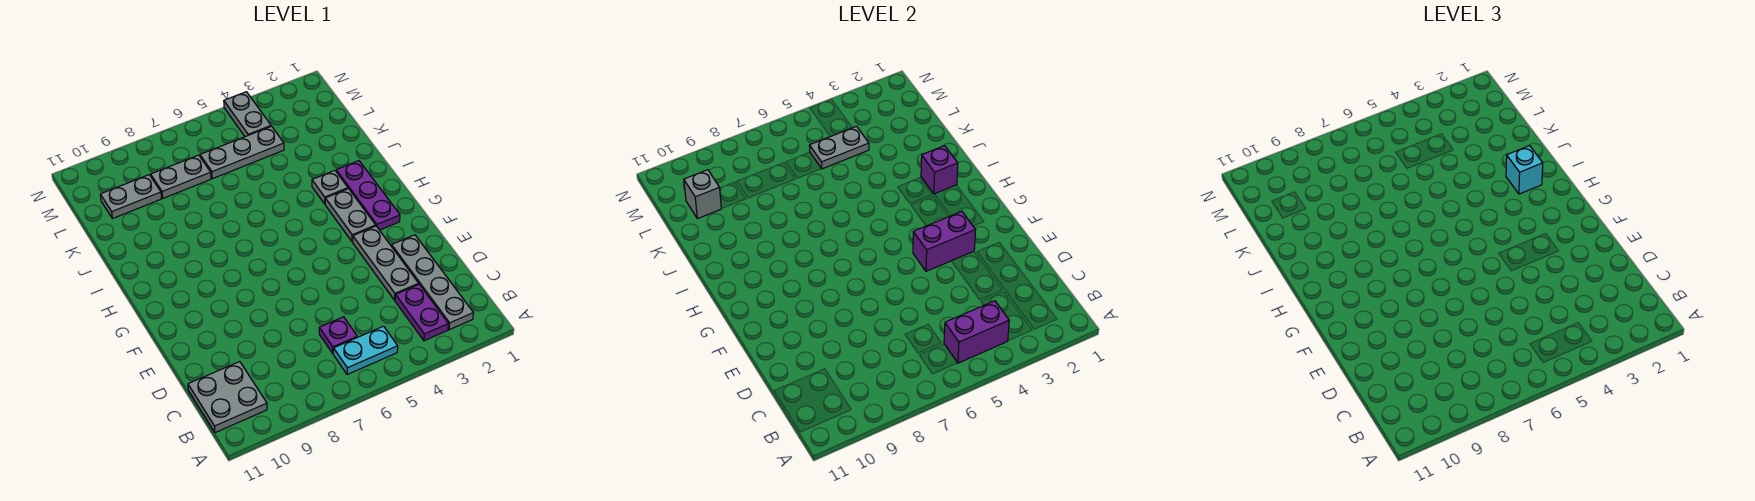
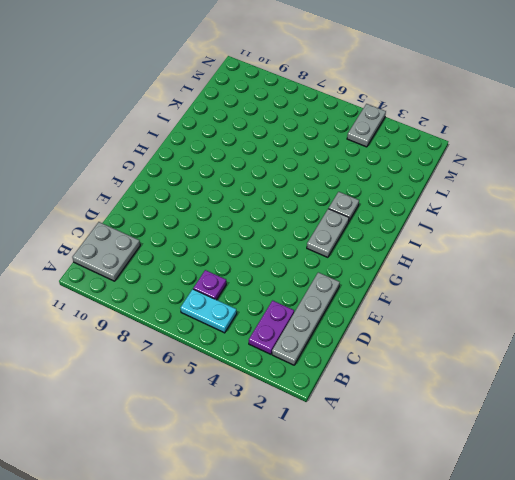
none -> grey plate D3:F3 level 1
none -> purple plate G2:I2 level 1
none -> grey plate L4:L6 level 1

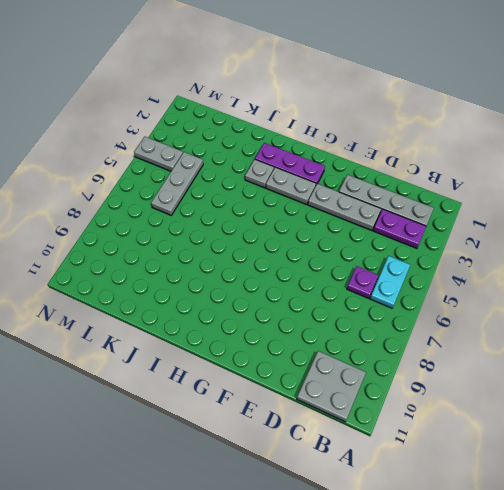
none -> grey plate L7:L8 level 1
none -> grey plate L9:L10 level 1
none -> purple brick B4:B5 level 2

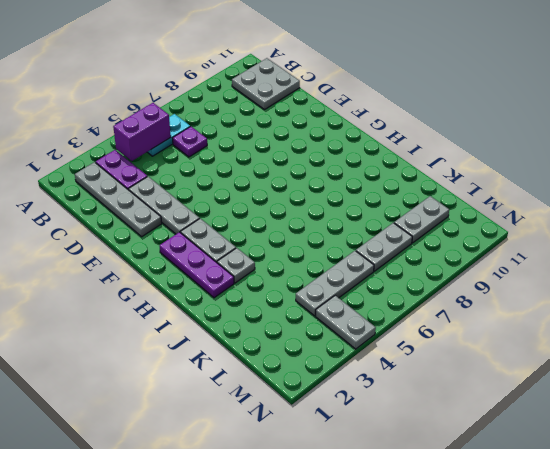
none -> purple brick F3:F4 level 2
none -> purple brick I2 level 2
none -> grey plate L4:L5 level 2

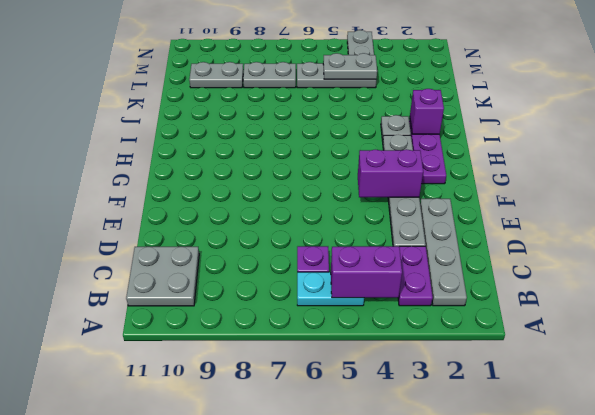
none -> grey brick L10 level 2
none -> cyan brick I2 level 3

